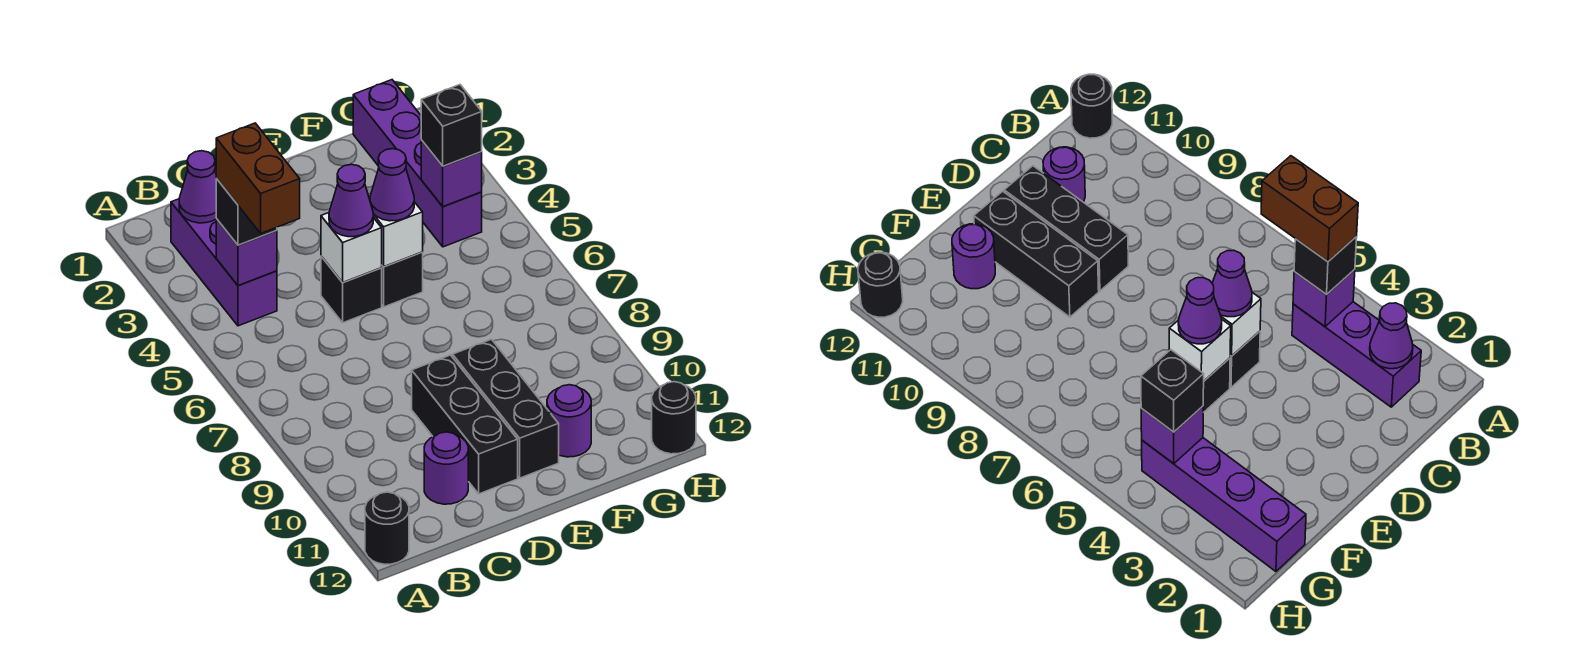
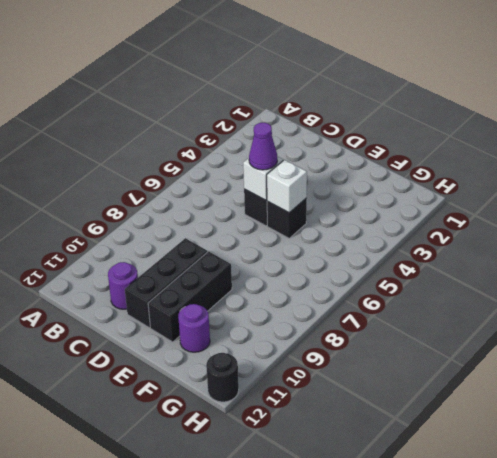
none -> black round brick A12 level 1
none -> purple brick B2:B4 level 1
none -> purple brick G1:G4 level 1

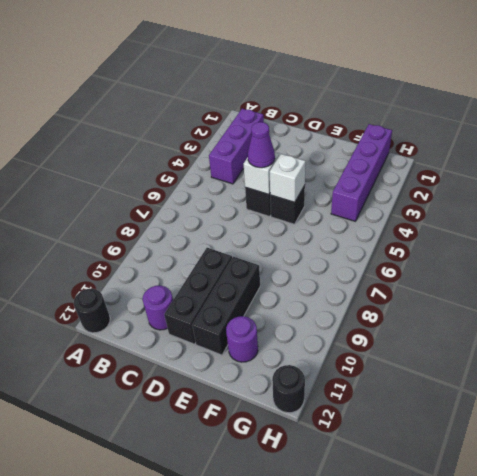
none -> purple cone B2 level 2
none -> purple brick B4 level 2
none -> purple brick G4 level 2

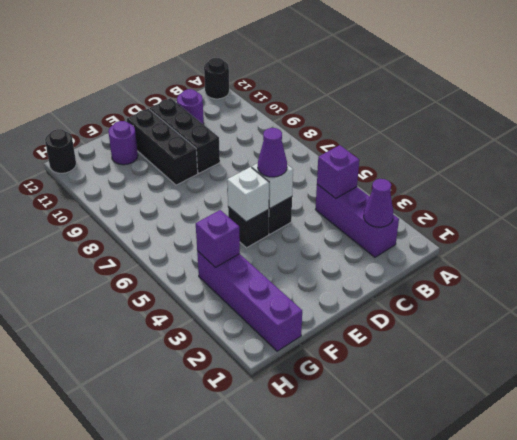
none -> black brick B4 level 3
none -> purple cone E5 level 3
none -> black brick G4 level 3

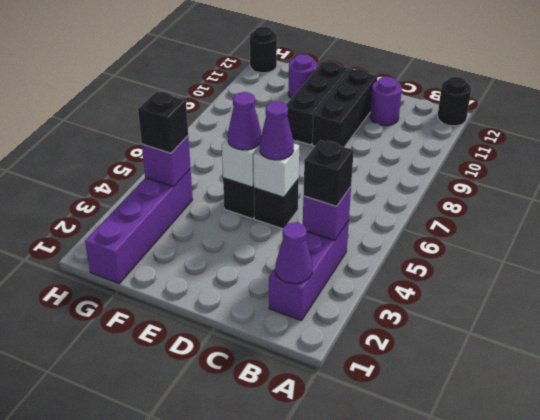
none -> brown brick B4:B5 level 4

